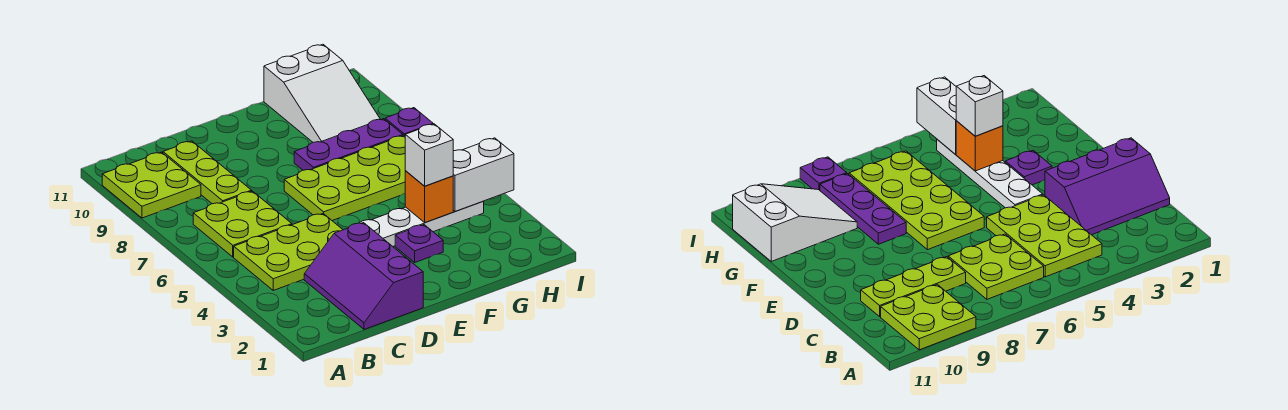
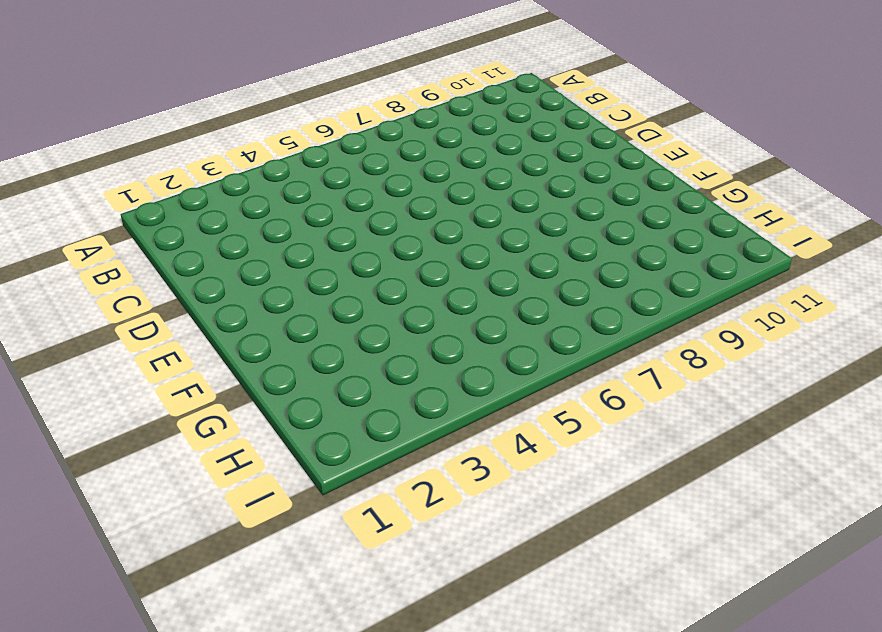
none -> lime plate A9:B10 level 1
none -> lime plate B4:D5 level 1
none -> lime plate B6:C7 level 1

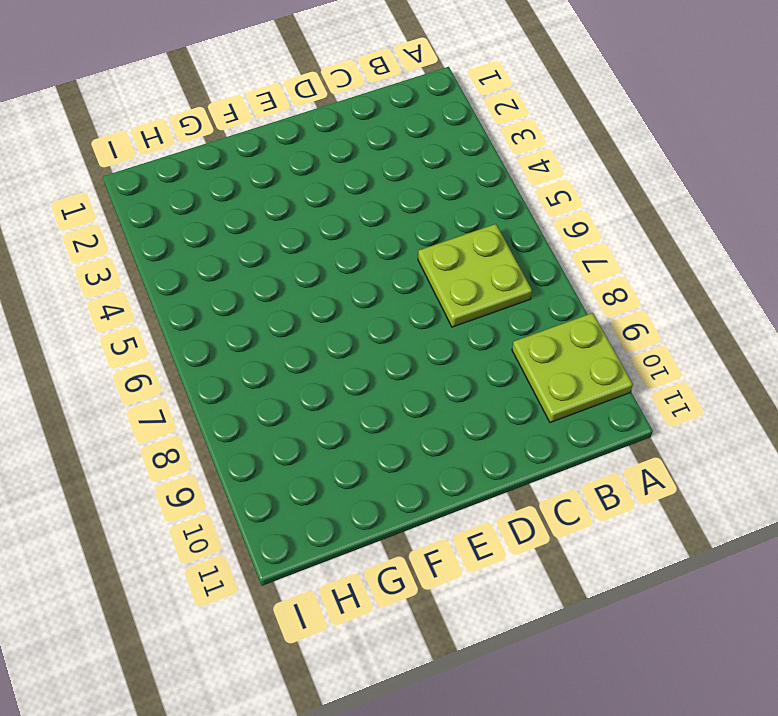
none -> lime plate B4:D5 level 1
none -> purple slope C1:D3 level 1 top D
none -> lime plate C8:C10 level 1

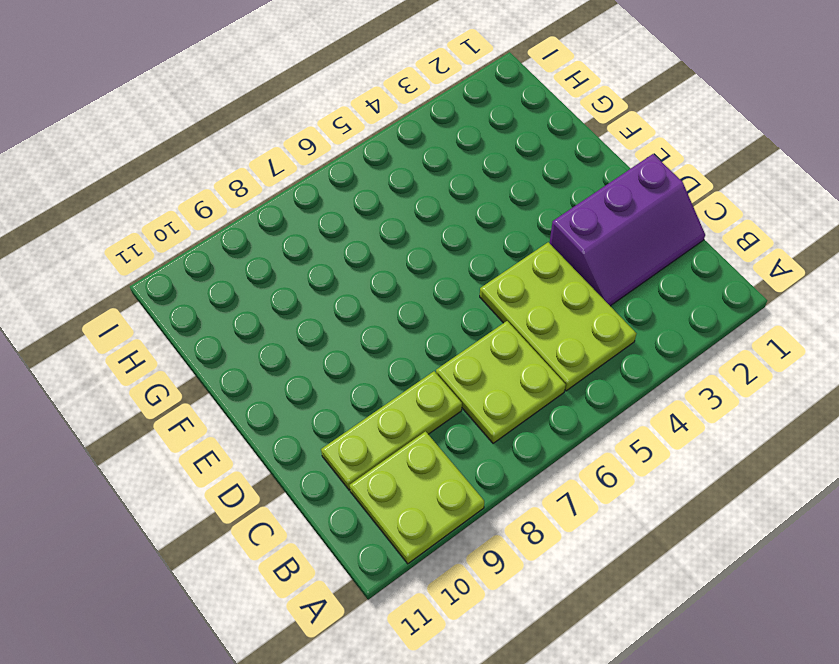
none -> white plate E4:H4 level 1
none -> lime plate E6:H7 level 1
none -> purple plate F3 level 1

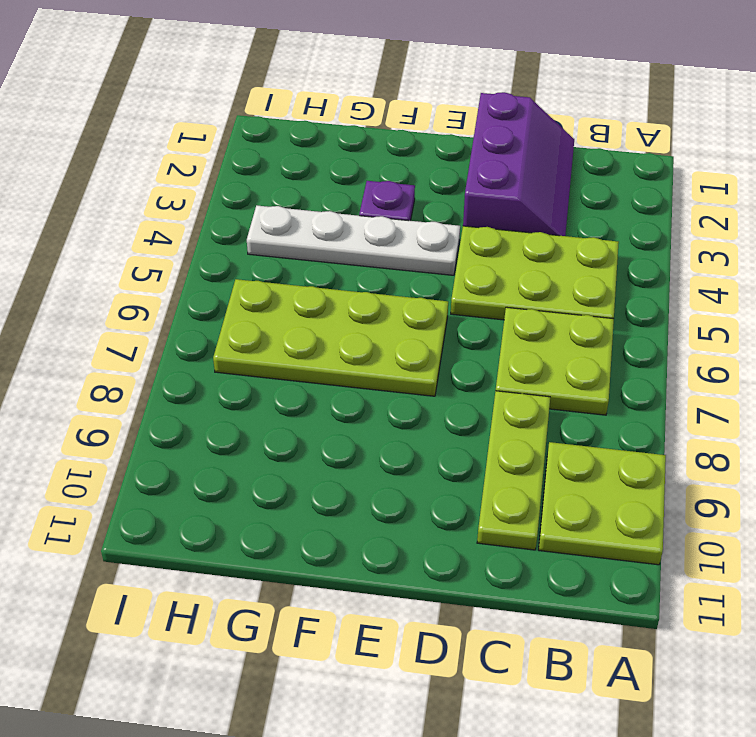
none -> purple plate F8:H8 level 1
none -> white slope G9:H11 level 1 top 11
none -> purple plate I8 level 1

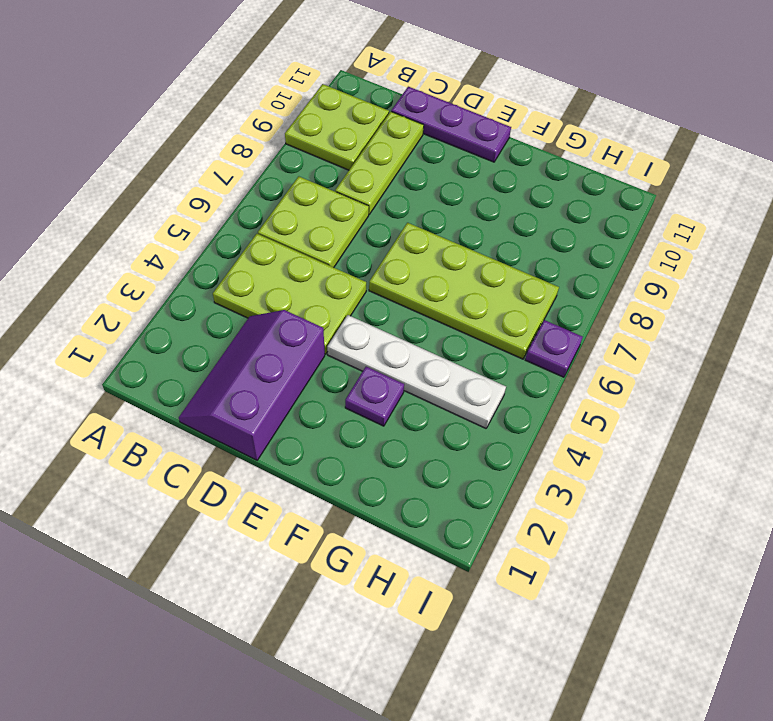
purple plate C11:E11 level 1 -> purple plate F8:H8 level 1
purple plate I6 level 1 -> purple plate I8 level 1
none -> white slope G9:H11 level 1 top 11
none -> orange brick G4 level 2
none -> white brick H4:I4 level 2

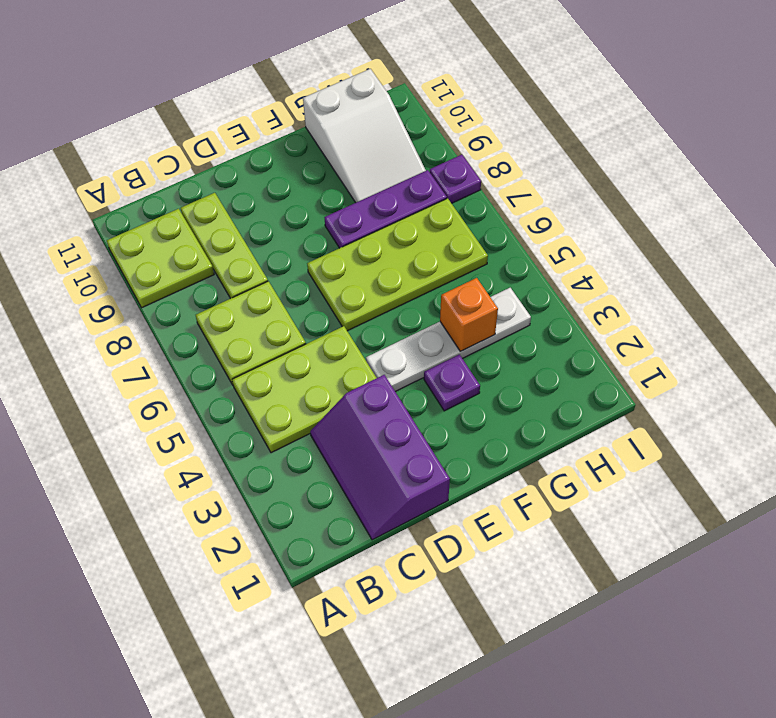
none -> white brick H4:I4 level 2
none -> white brick G4 level 3

